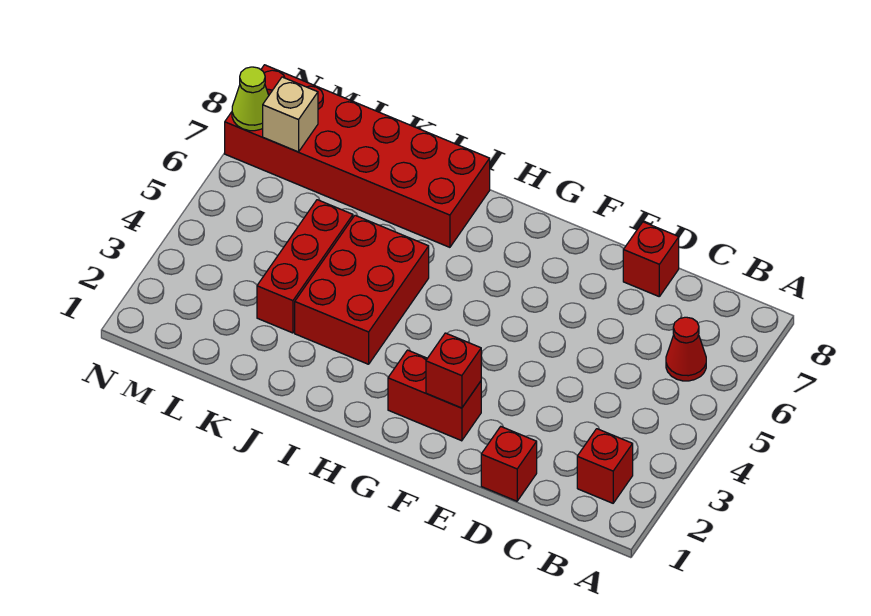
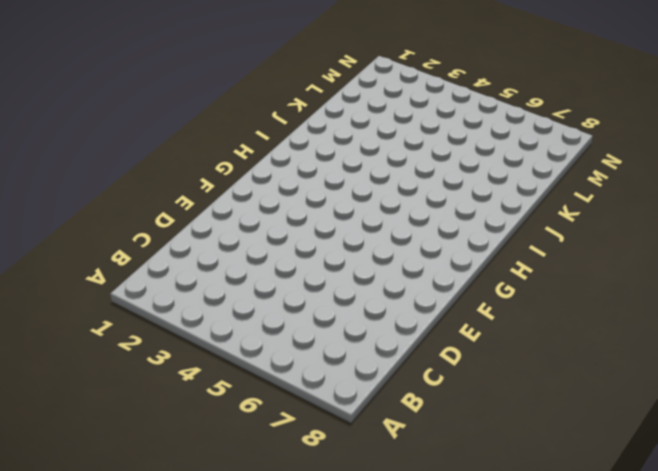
none -> red brick B2 level 1
none -> red cone B6 level 1

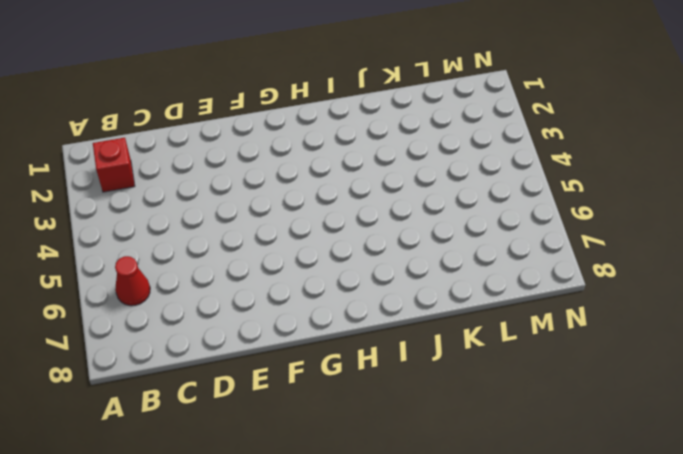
none -> red brick D1 level 1
none -> red brick D8 level 1

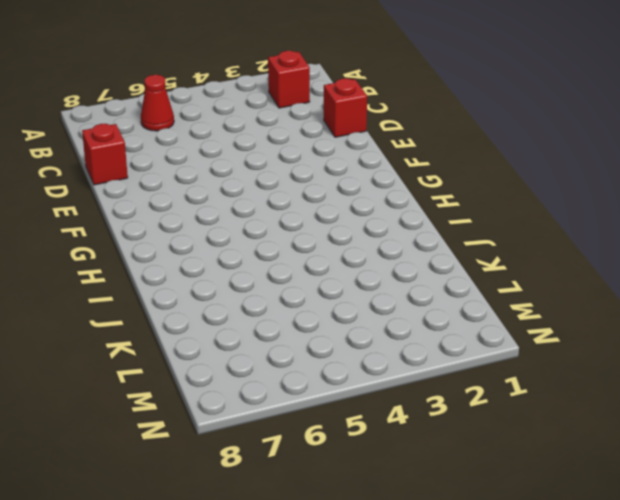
none -> red brick F2:G2 level 1
none -> red brick I3:J5 level 1

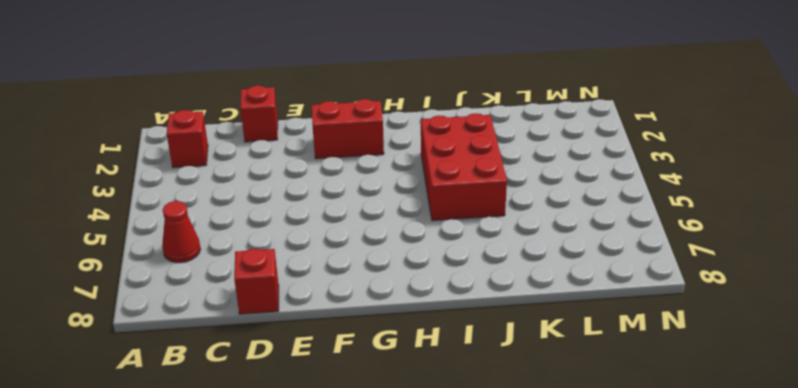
none -> red brick I7:N8 level 1
none -> red brick K3:K5 level 1

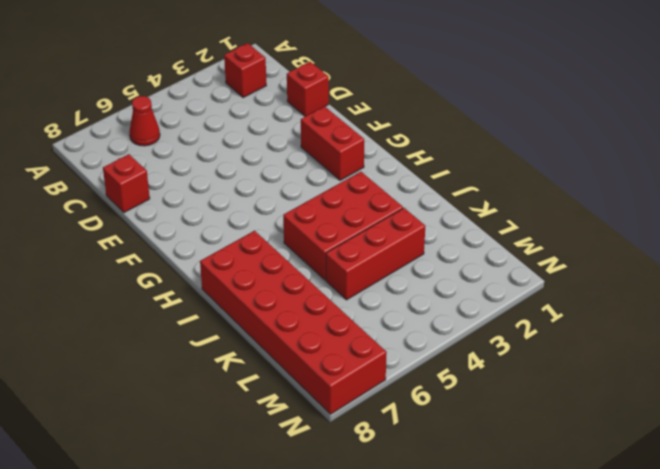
none -> red brick F2 level 2
none -> tan brick M7 level 2

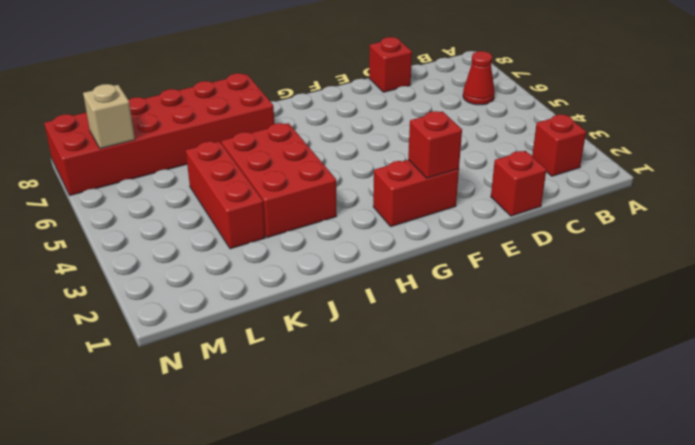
none -> lime cone N7 level 2

